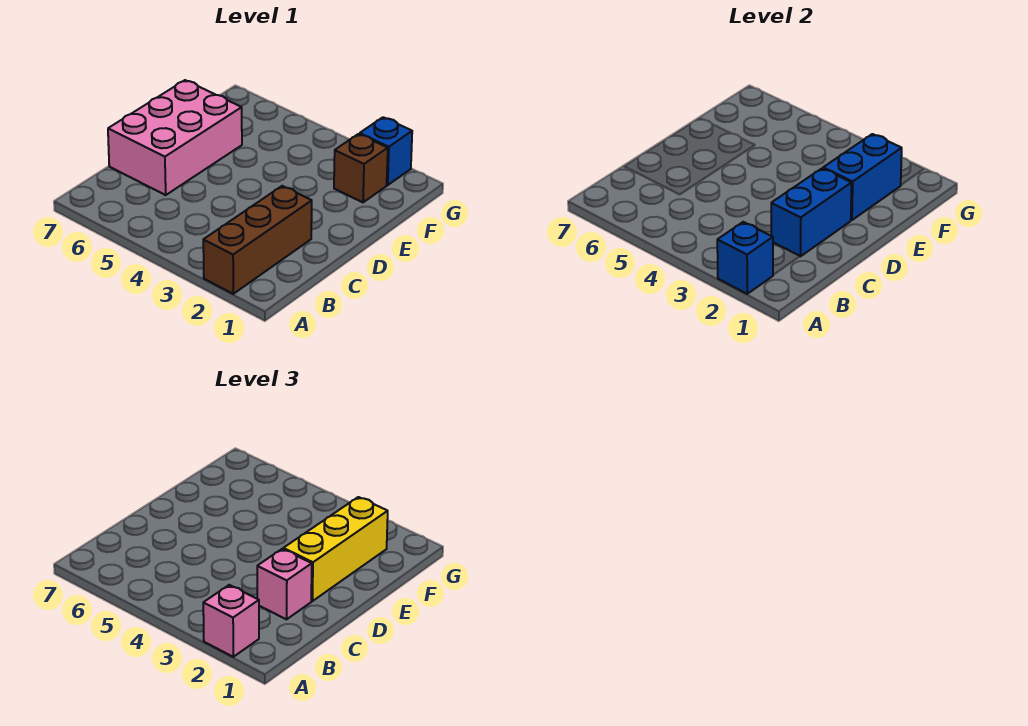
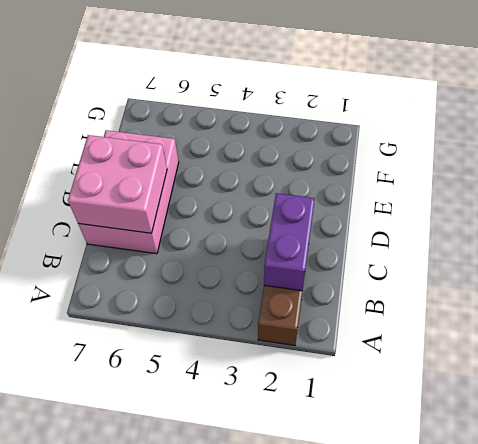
purple brick B2:C2 level 2 -> blue brick C2:D2 level 2
pink brick C6:D7 level 2 -> none
none -> brown brick F2 level 1
none -> blue brick G2 level 1

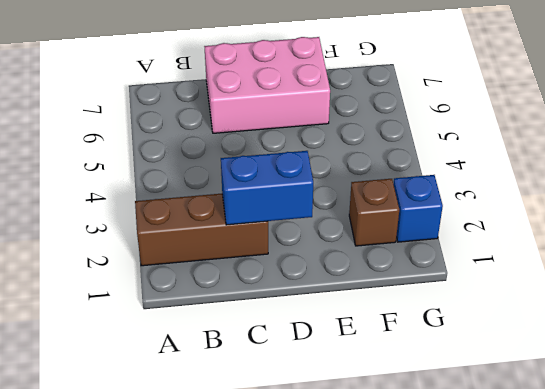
none -> blue brick A2 level 2
none -> blue brick E2:F2 level 2

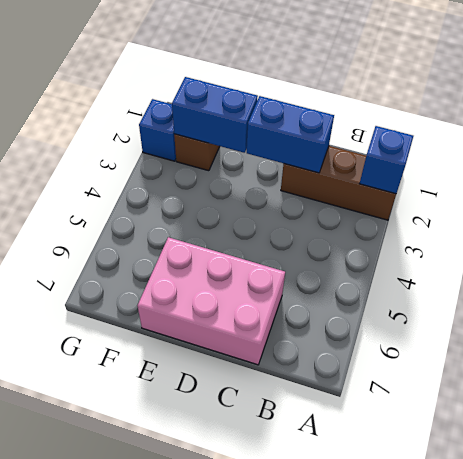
none -> pink brick A2 level 3
none -> pink brick C2 level 3

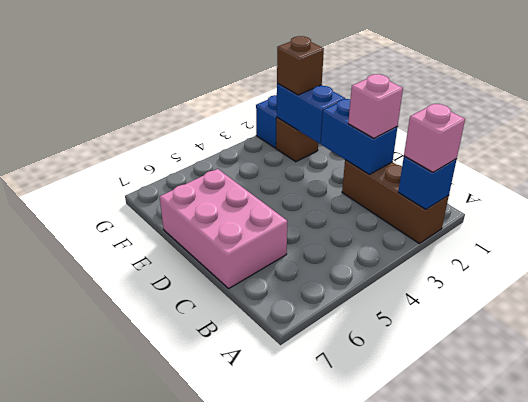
brown brick F2 level 3 -> yellow brick D2:F2 level 3

